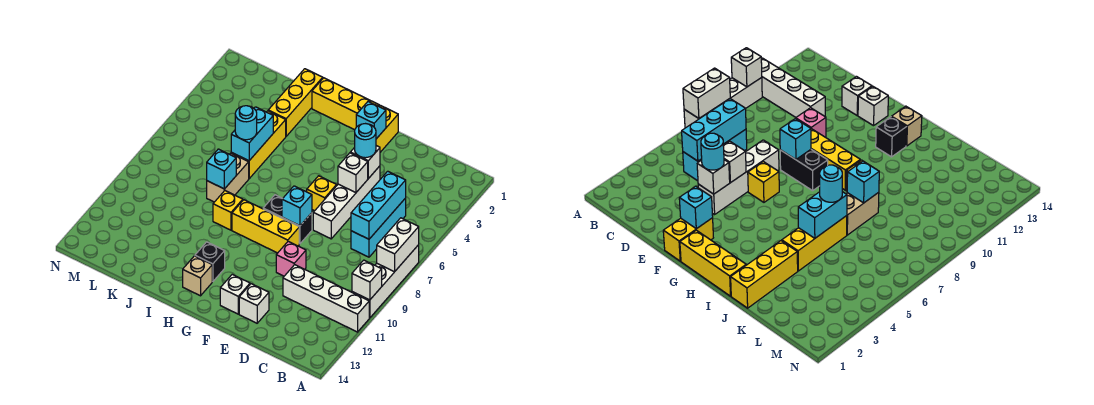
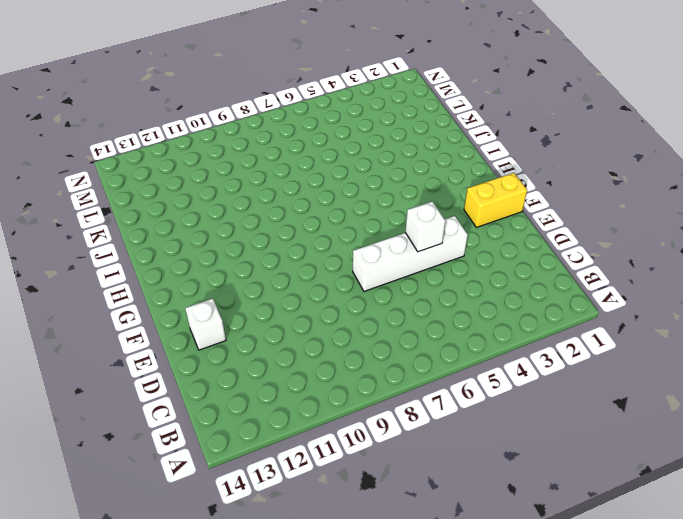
none -> white brick A7:A10 level 1
none -> white brick A11:D11 level 1
none -> cyan brick C5:C7 level 1

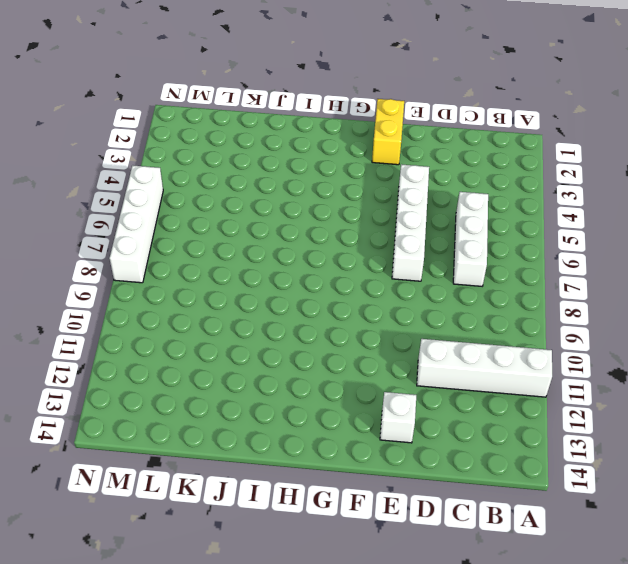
white brick C5:C7 level 1 -> cyan brick C5:C7 level 1
white brick N5:N8 level 1 -> white brick A7:A10 level 1
none -> pink brick E10 level 1
none -> yellow brick F6 level 1
none -> black brick F8:G8 level 1

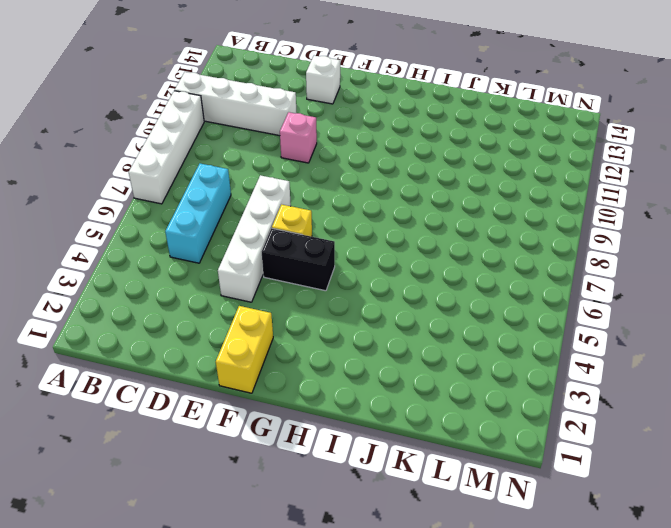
black brick F5:G5 level 1 -> black brick F8:G8 level 1
none -> yellow brick F9:H9 level 1
none -> white brick F13 level 1
none -> yellow brick G1:I1 level 1

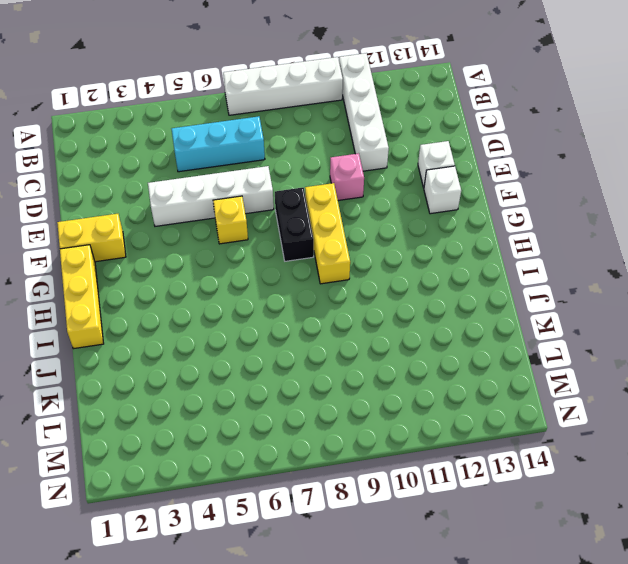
none -> black brick H12 level 1
none -> tan brick H13 level 1
none -> yellow brick I9 level 1

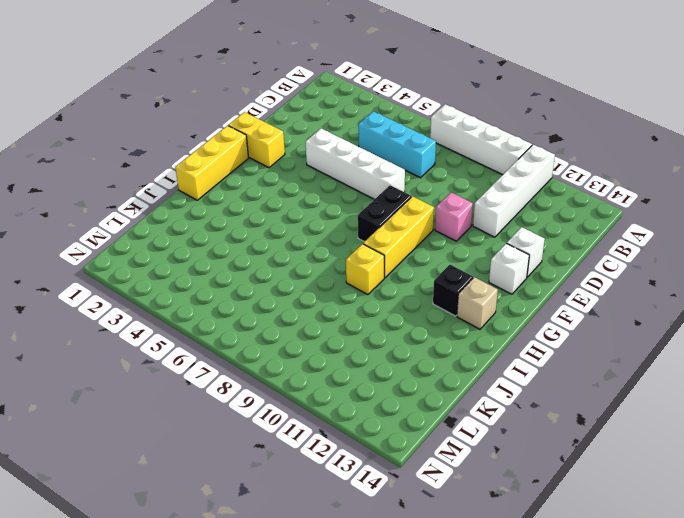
none -> yellow brick F6 level 1
none -> yellow brick J1:J3 level 1
none -> yellow brick J4:J6 level 1

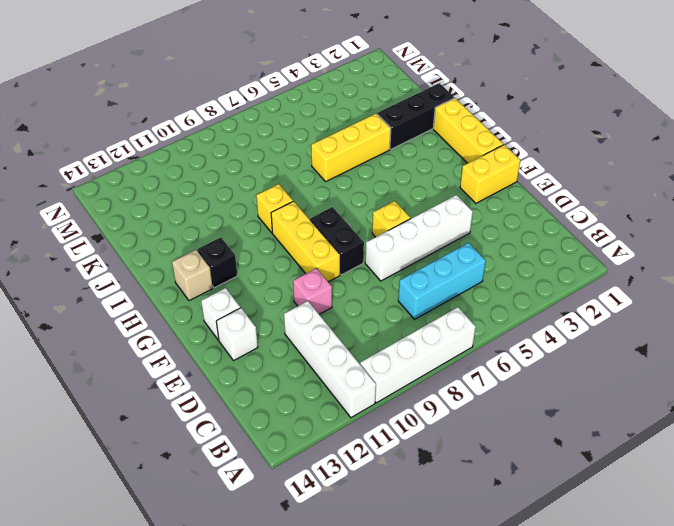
black brick J1:J3 level 1 -> yellow brick J1:J3 level 1
none -> tan brick J7:J8 level 1
none -> white brick A7:A8 level 2
none -> white brick A10 level 2

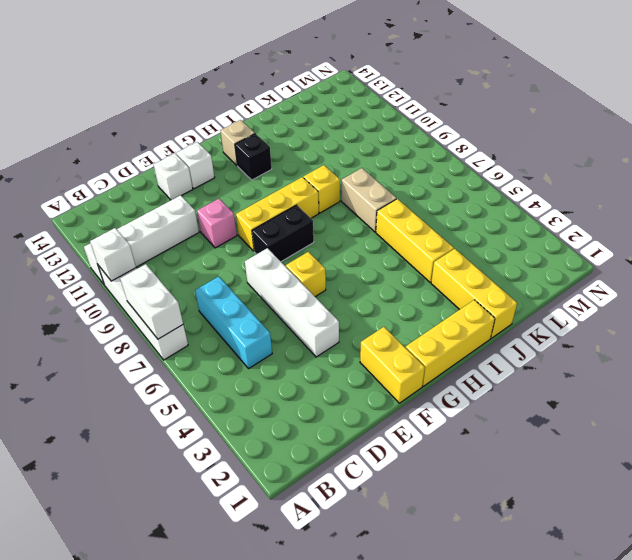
none -> cyan brick C5:C7 level 2
none -> white brick E4 level 2
none -> white brick E5 level 2

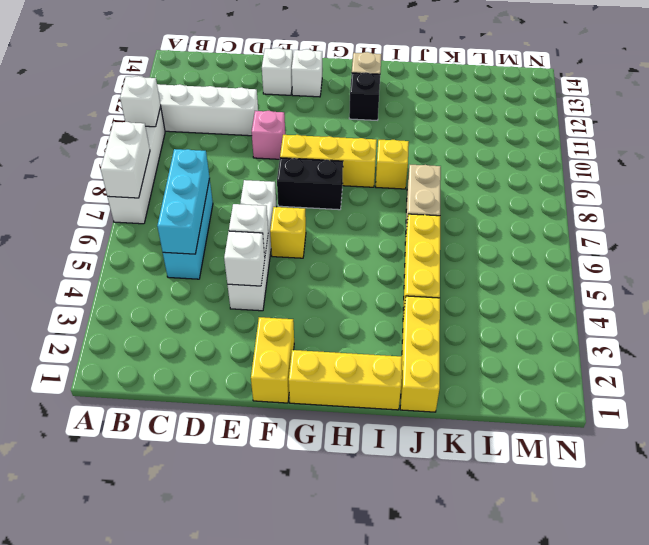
none -> cyan brick F2 level 2
none -> cyan brick F8 level 2
none -> cyan brick J5:J6 level 2

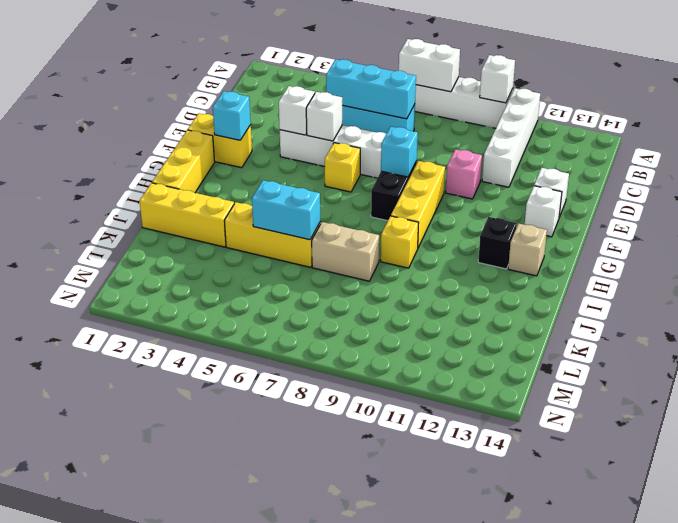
none -> cyan brick J8 level 2
none -> cyan round brick E4 level 3
none -> cyan round brick J6 level 3

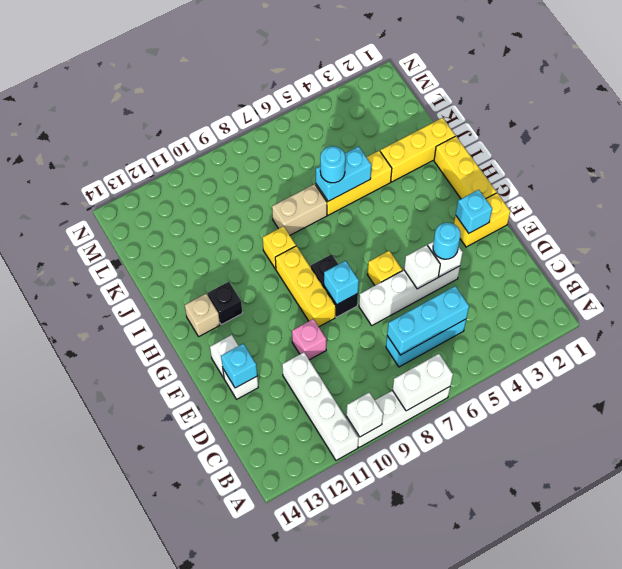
cyan brick E13 level 2 -> cyan brick J8 level 2

